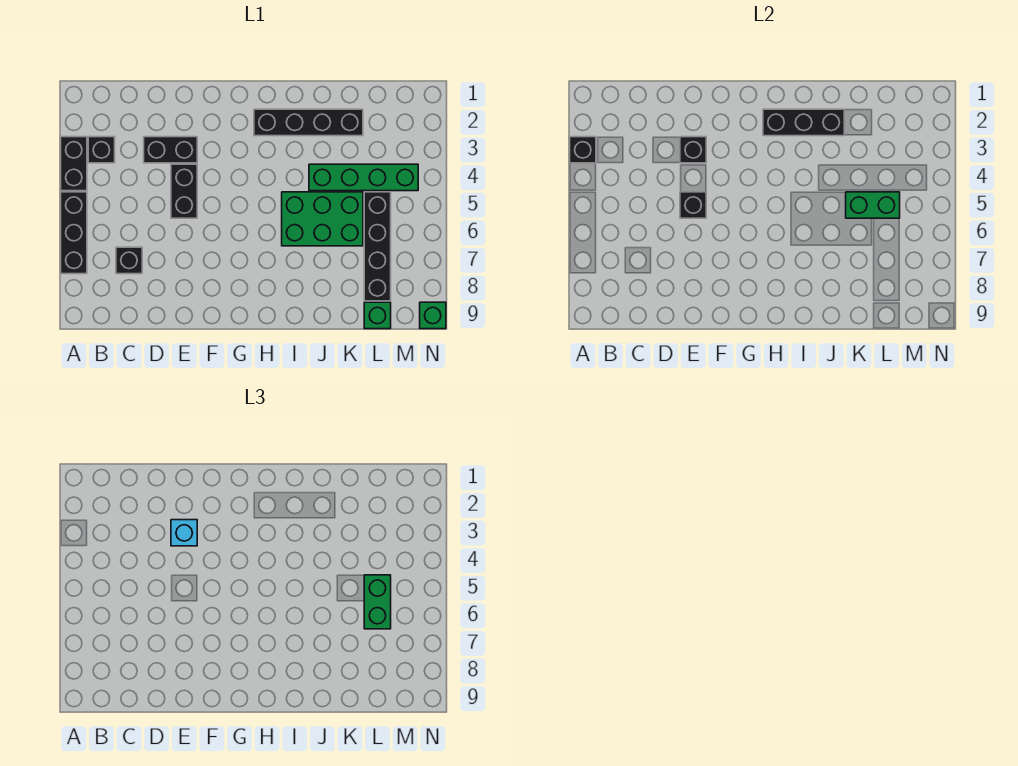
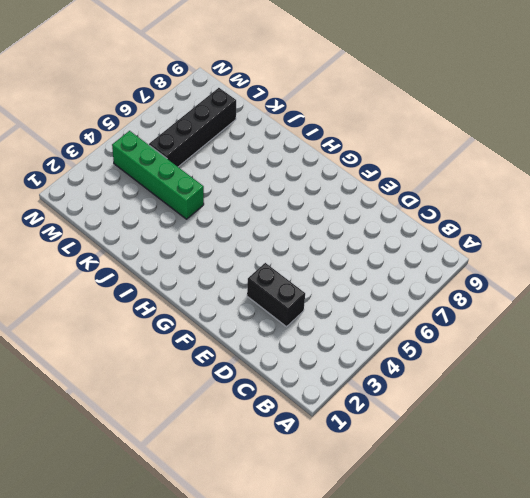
none -> black brick A3:A4 level 1
none -> black brick A5:A7 level 1
none -> black brick B3 level 1

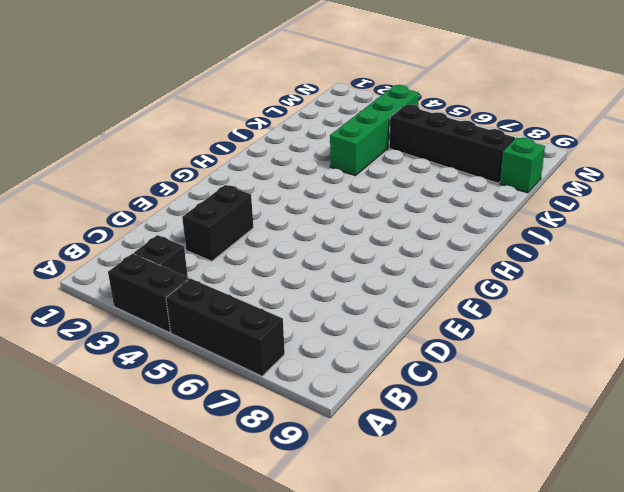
none -> black brick C7 level 1
none -> black brick E4:E5 level 1
none -> black brick H2:K2 level 1

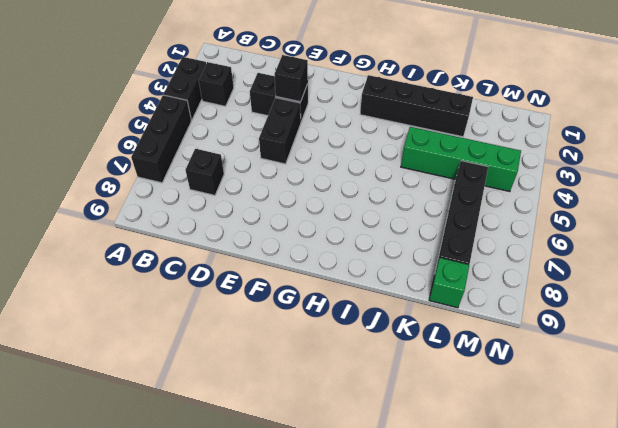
none -> green brick I5:K6 level 1
none -> green brick N9 level 1
none -> black brick A3 level 2

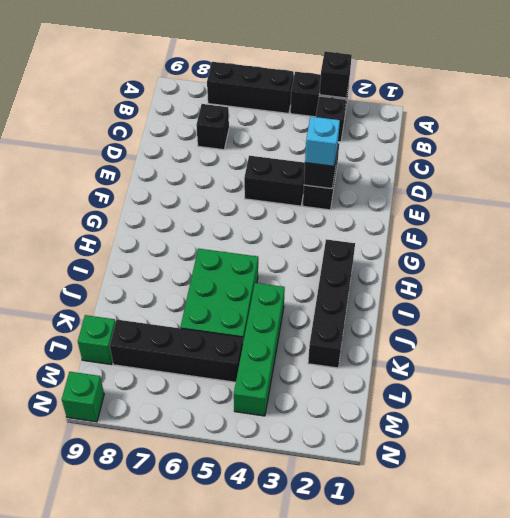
none -> black brick E5 level 2
none -> black brick H2:J2 level 2
none -> green brick K5:L5 level 2

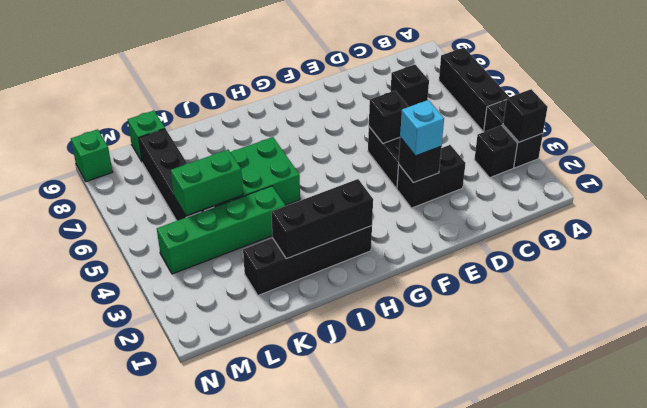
none -> green brick L5:L6 level 3

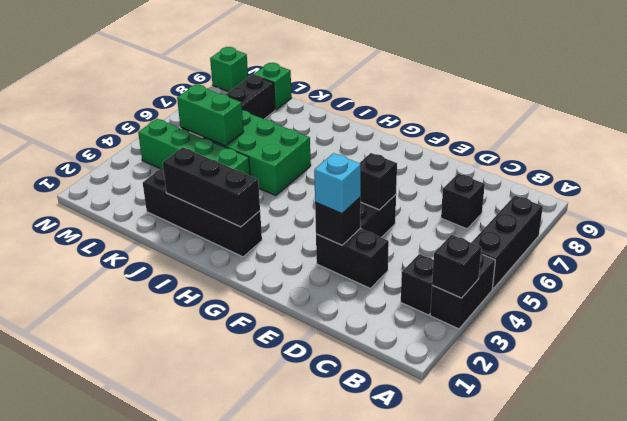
none -> green brick L5:L6 level 3

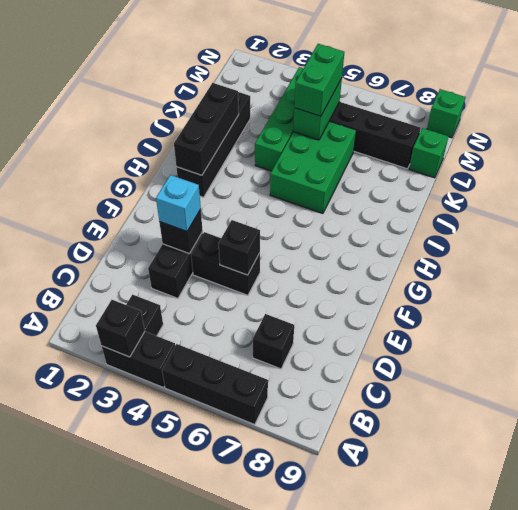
green brick K5:L5 level 3 -> green brick L5:L6 level 3

